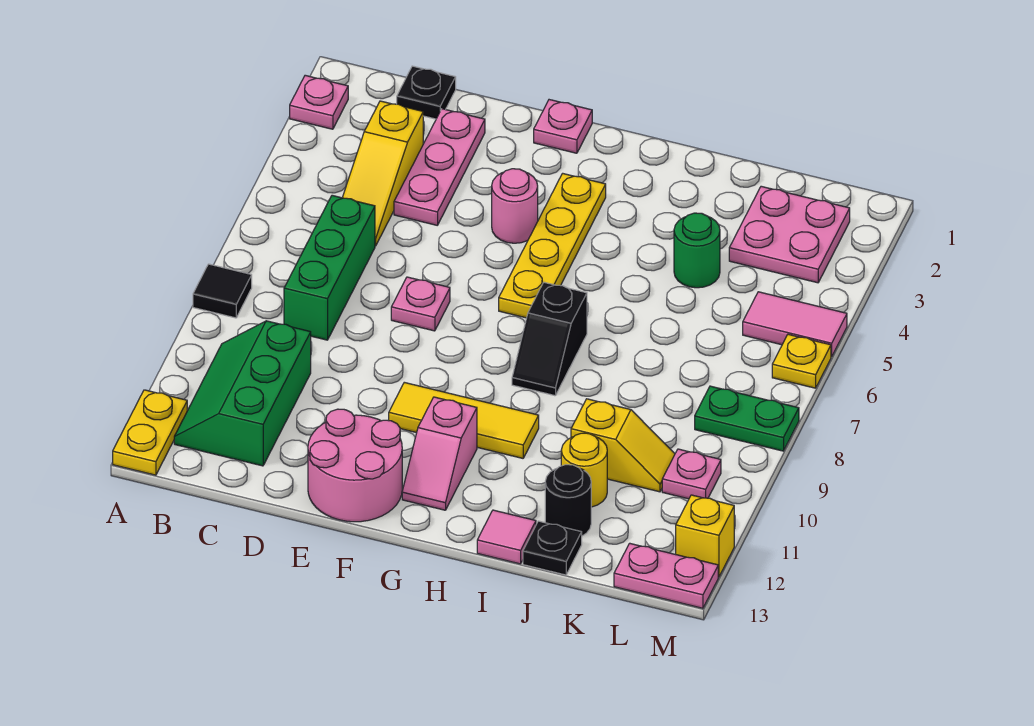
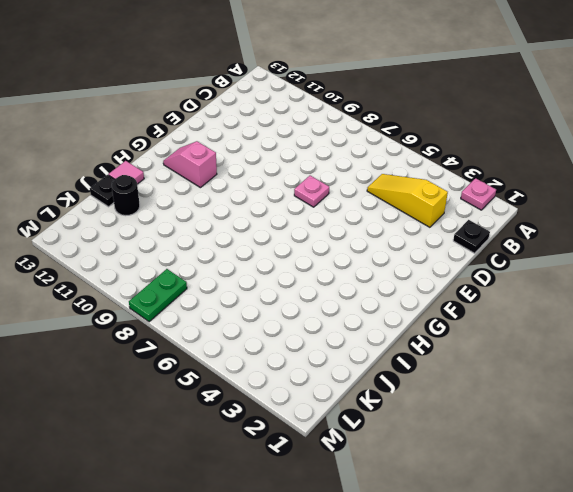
none -> black tile A8 level 1
none -> yellow plate A12:A13 level 1
none -> green slope B10:C12 level 1 top C

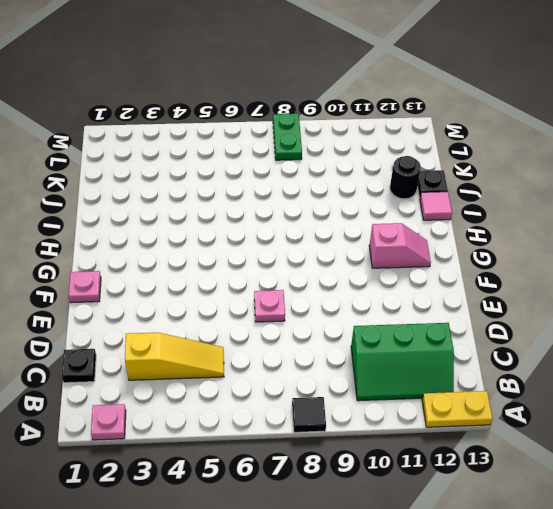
none -> green brick C6:C8 level 1
none -> pink plate D2:D4 level 1
none -> pink round brick E12:F13 level 1

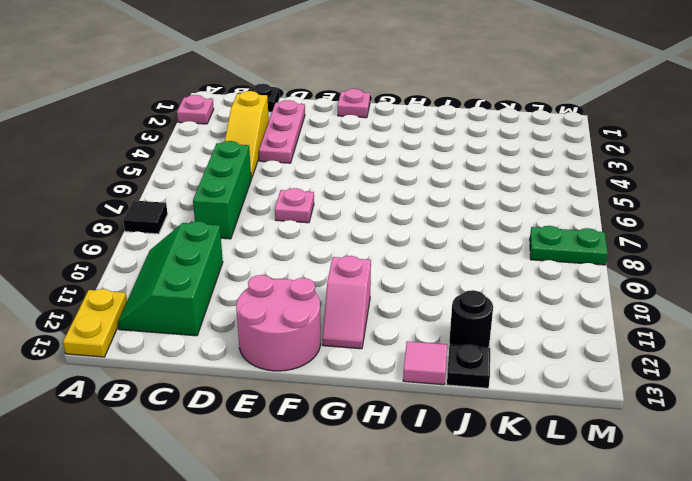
none -> pink round brick F4 level 1
none -> yellow tile F10:H10 level 1
none -> yellow plate G3:G6 level 1

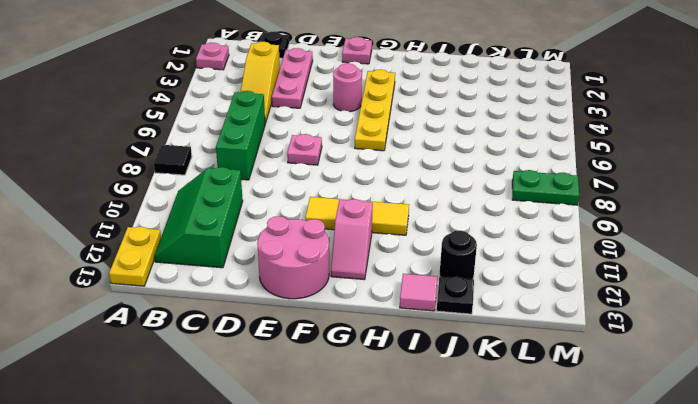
none -> black slope H7:H8 level 1 top 7
none -> green round brick J4 level 1
none -> yellow slope J10:K10 level 1 top J

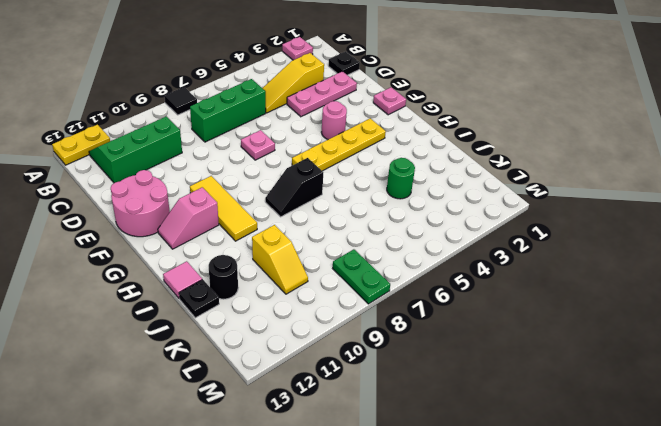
none -> yellow round brick J11 level 1
none -> pink plate K2:L3 level 1
none -> pink tile L5:M5 level 1

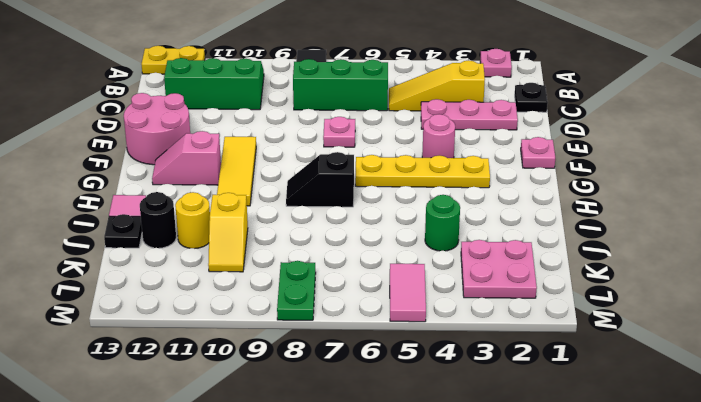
none -> pink plate L10 level 1
none -> pink plate L13:M13 level 1
none -> yellow plate M6 level 1

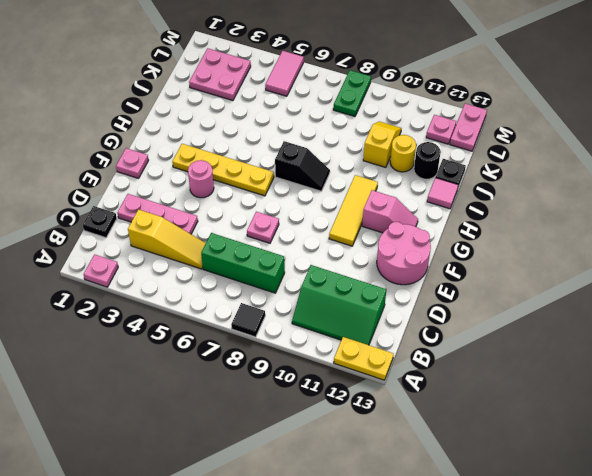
pink plate L12 level 1 -> pink plate L10 level 1
none -> green round brick J4 level 1
none -> yellow plate M6 level 1
none -> yellow brick M12 level 1

